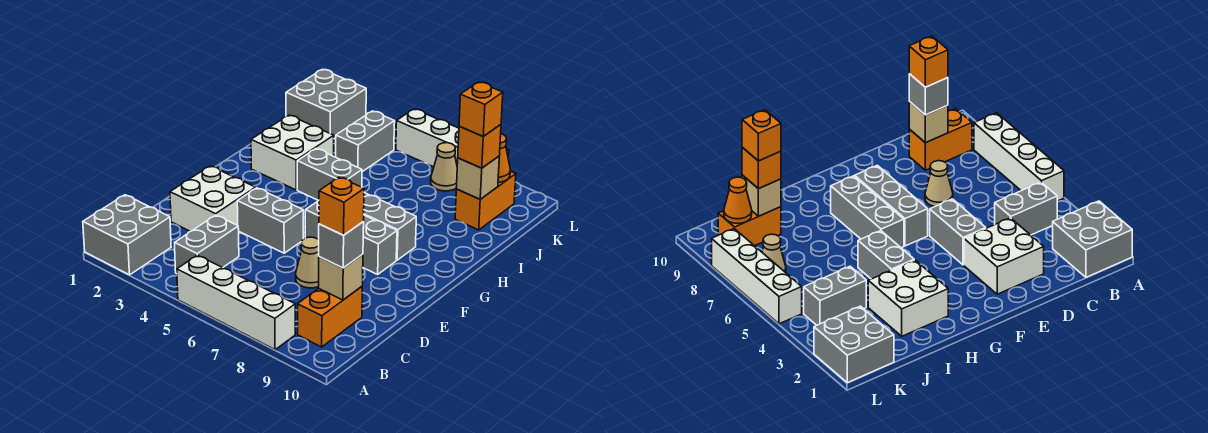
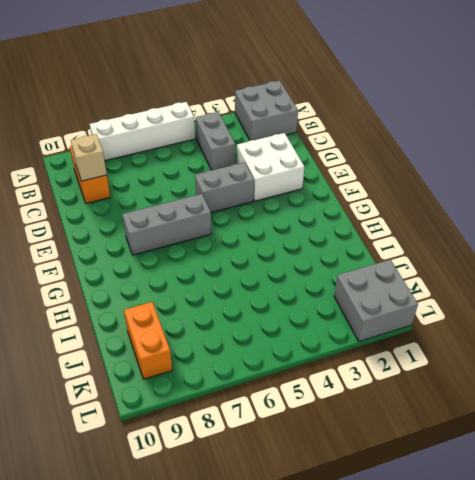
none -> tan cone D7 level 1
none -> grey brick G6:G8 level 1
none -> white brick H2:I3 level 1

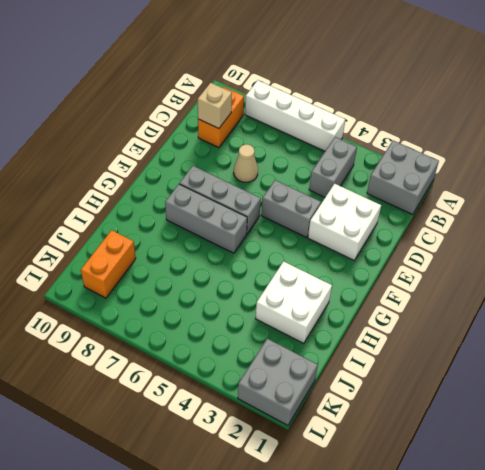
none -> grey brick H4:H5 level 1
none -> grey brick J4:K4 level 1
none -> tan cone K7 level 1

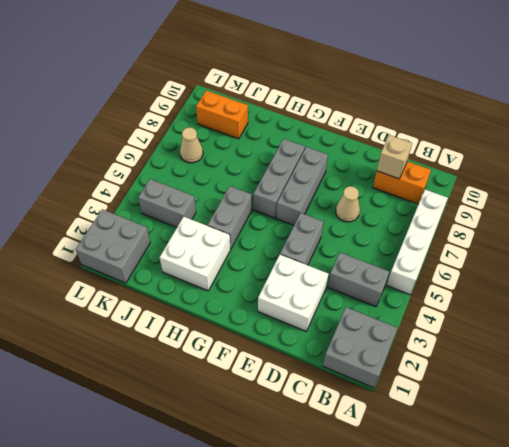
none -> white brick L5:L8 level 1
none -> tan brick J9 level 2
none -> orange cone K9 level 2

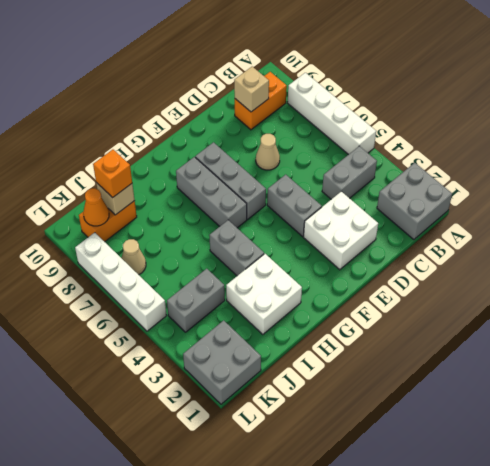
none -> grey brick C9 level 3
none -> orange brick C9 level 4
none -> orange brick J9 level 4

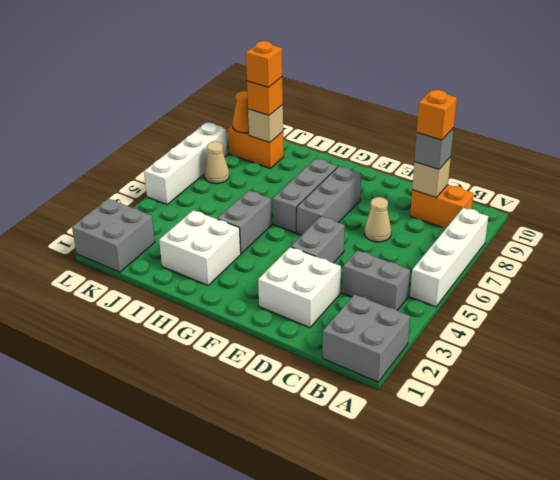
none -> grey brick J4:K4 level 1

